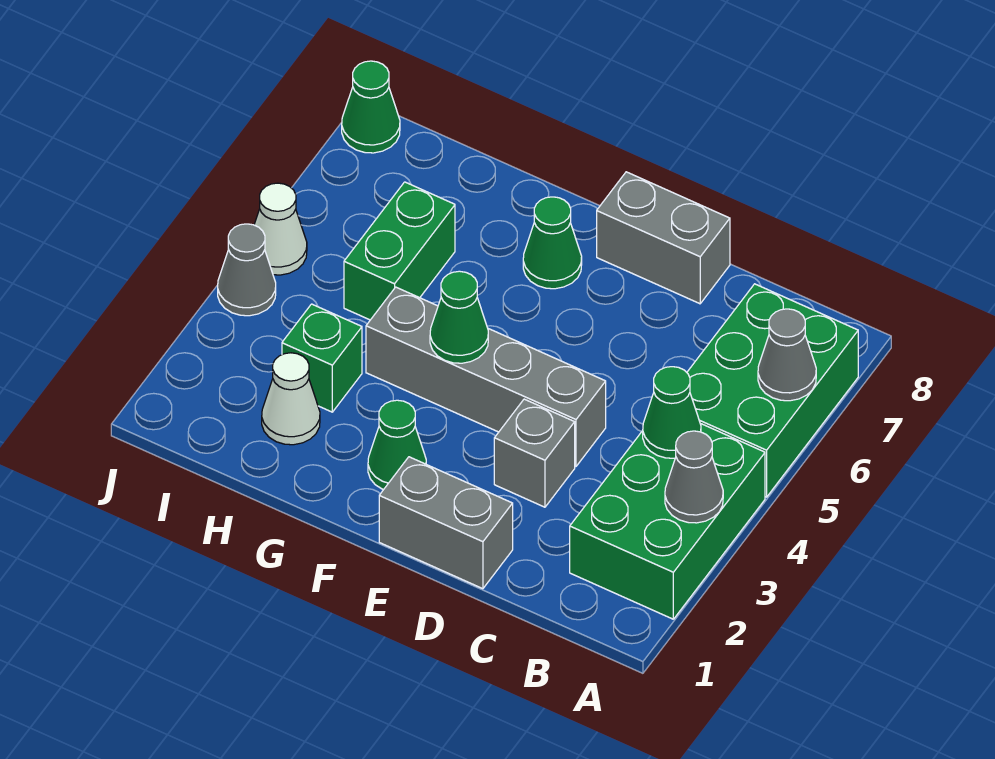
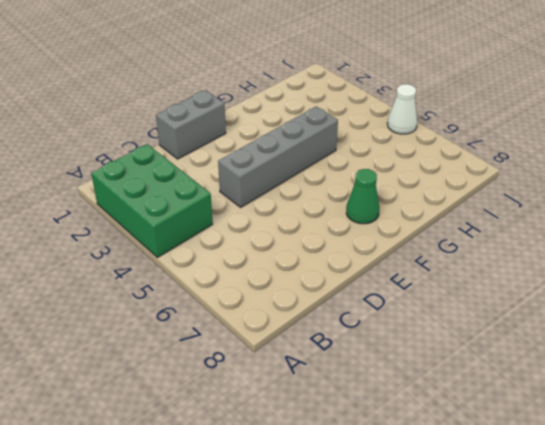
none -> green brick A5:B7 level 1
none -> grey brick D3 level 1
none -> grey brick D8:E8 level 1

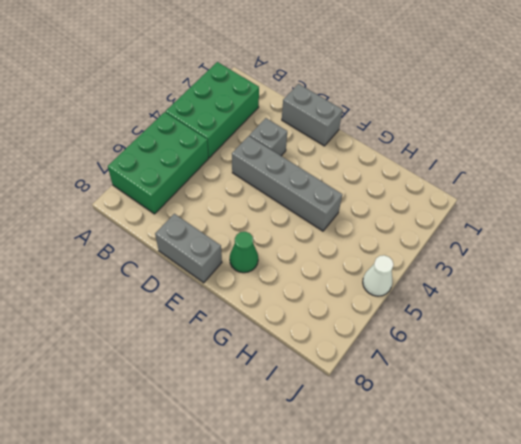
none -> green cone F2 level 1
none -> white cone H2 level 1
none -> green brick H3 level 1

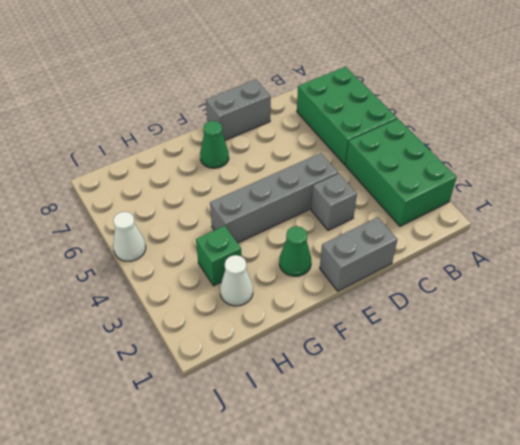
none -> green brick H5:H6 level 1
none -> grey cone J4 level 1
none -> green cone J8 level 1

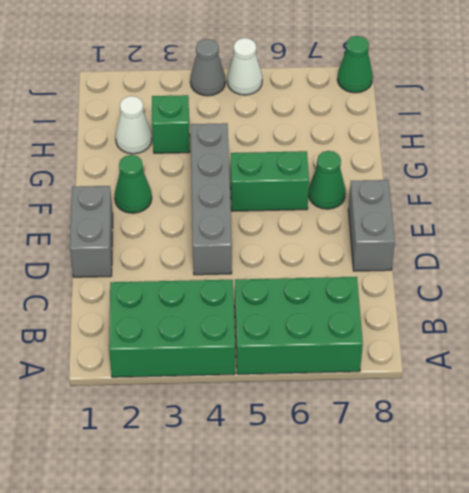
green brick F5:F6 level 1 -> green brick H5:H6 level 1
none -> grey brick D3 level 1
none -> grey cone A3 level 2
none -> grey cone A6 level 2

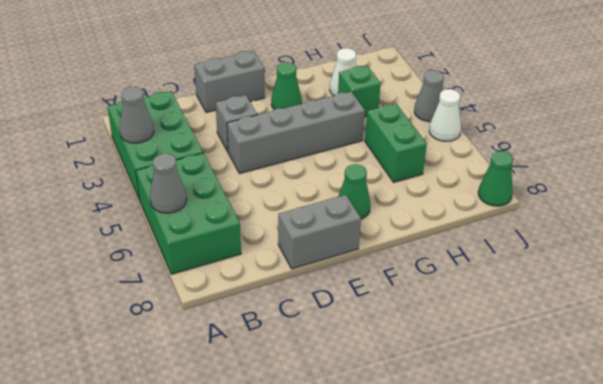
none -> green cone B4 level 2
none -> green cone F4 level 2

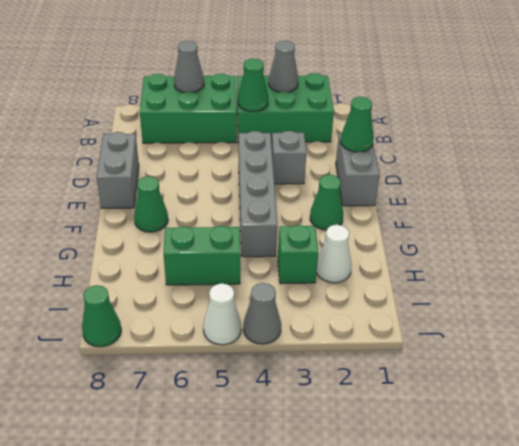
green cone D1 level 2 -> green cone F4 level 2

